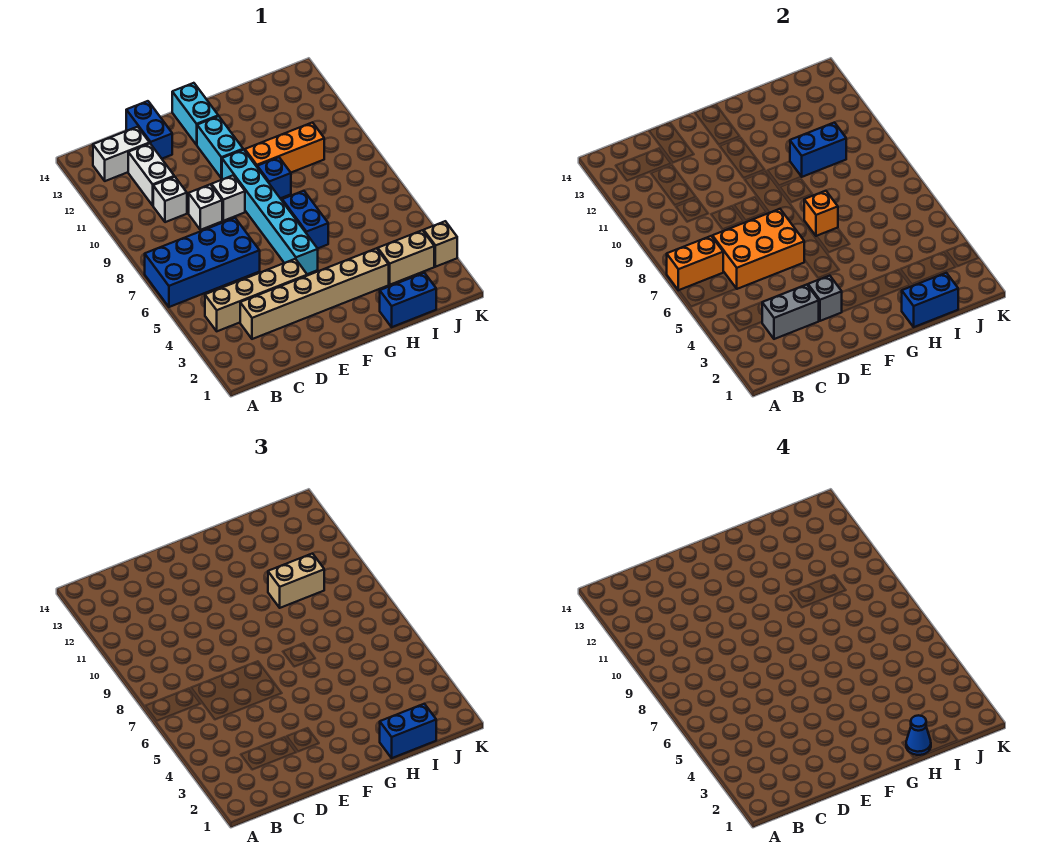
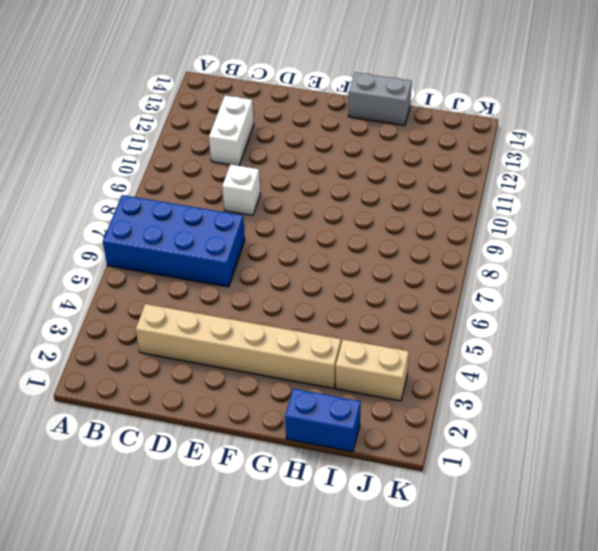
grey brick G14:H14 level 1 -> grey brick C3:D3 level 2
none -> tan brick B4:E4 level 1
none -> white brick B13:C13 level 1
none -> white brick C10 level 1

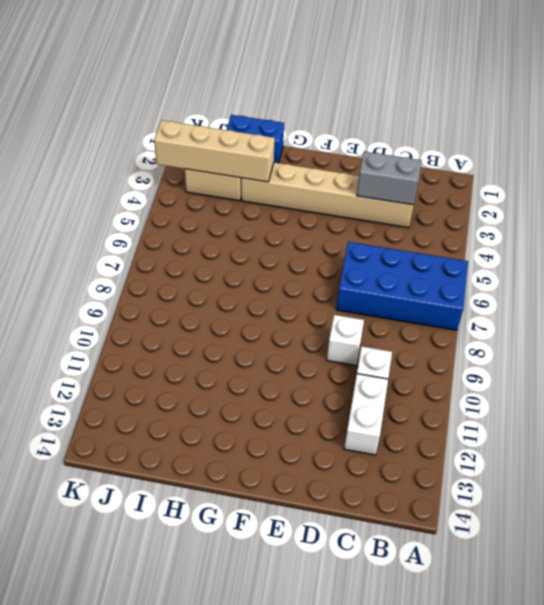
tan brick H3:K3 level 2 -> tan brick B4:E4 level 1
none -> white brick B13:C13 level 1
none -> blue brick D13:D14 level 1
none -> white brick E9 level 1

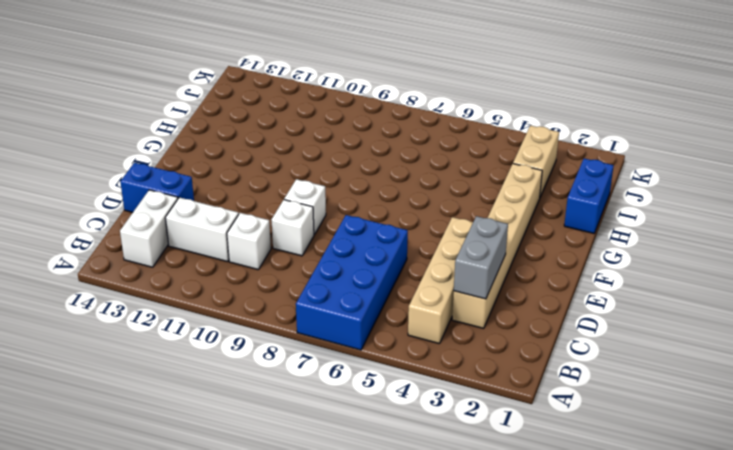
none -> cyan brick F5:F10 level 1
none -> cyan brick F11:F12 level 1
none -> cyan brick F13:F14 level 1

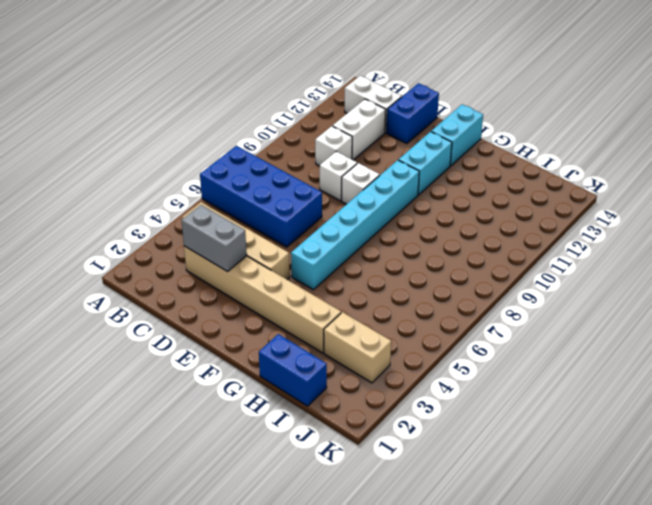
none -> blue brick G6:G7 level 1
none -> blue brick G9 level 1
none -> orange brick G10:I10 level 1

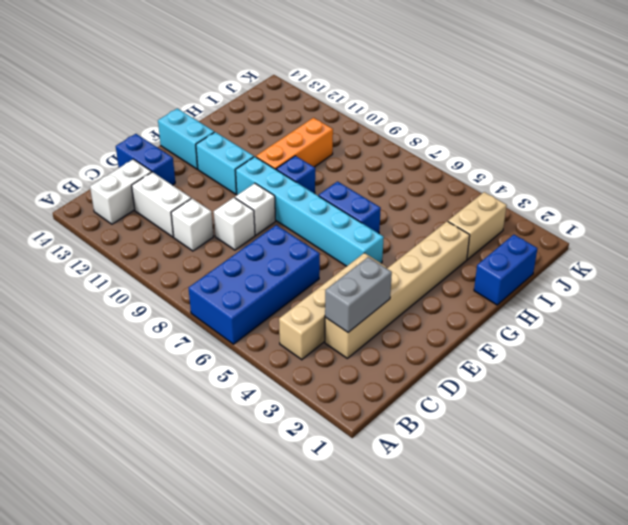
none -> tan brick K3 level 1
none -> orange brick A7:B7 level 2
none -> orange brick C6:E7 level 2

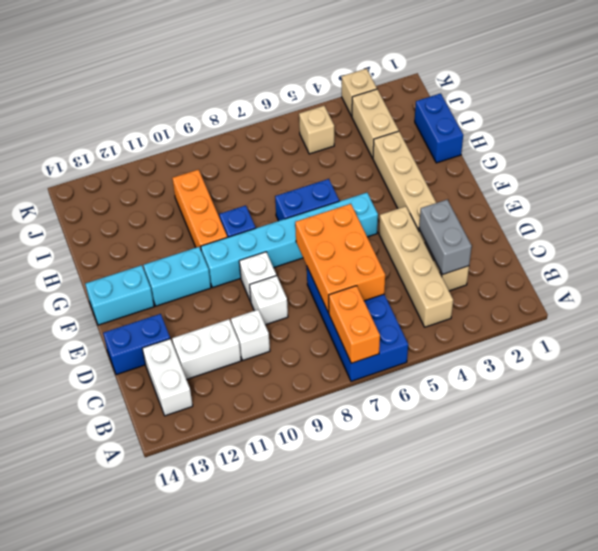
tan brick J5 level 1 -> none
none -> grey brick E3 level 2
none -> orange brick G7 level 2
none -> blue brick H1:I1 level 2

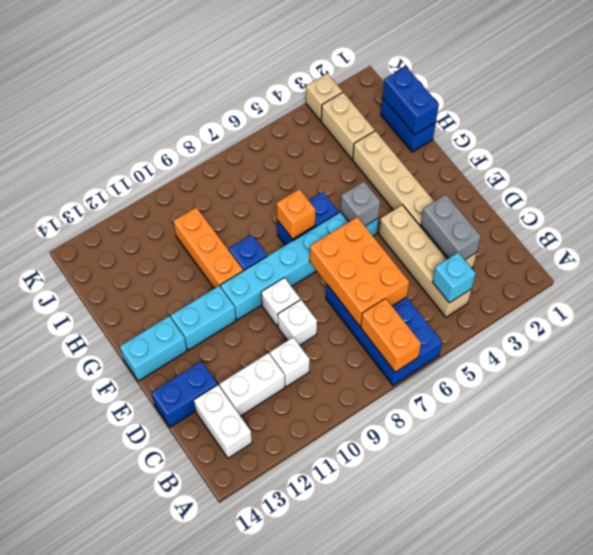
cyan brick B4 level 2 -> none
grey brick F5 level 2 -> grey brick E3 level 2
none -> blue brick H10:I10 level 2
none -> blue brick H1:I1 level 3
none -> tan brick H10:I10 level 3

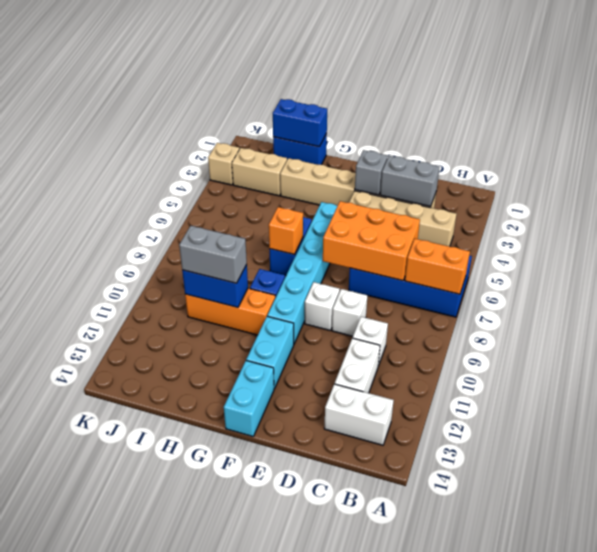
grey brick H10:I10 level 3 -> tan brick H10:I10 level 3
none -> blue brick D13:D14 level 1
none -> blue brick H1:I1 level 3
none -> blue cone H1 level 4

